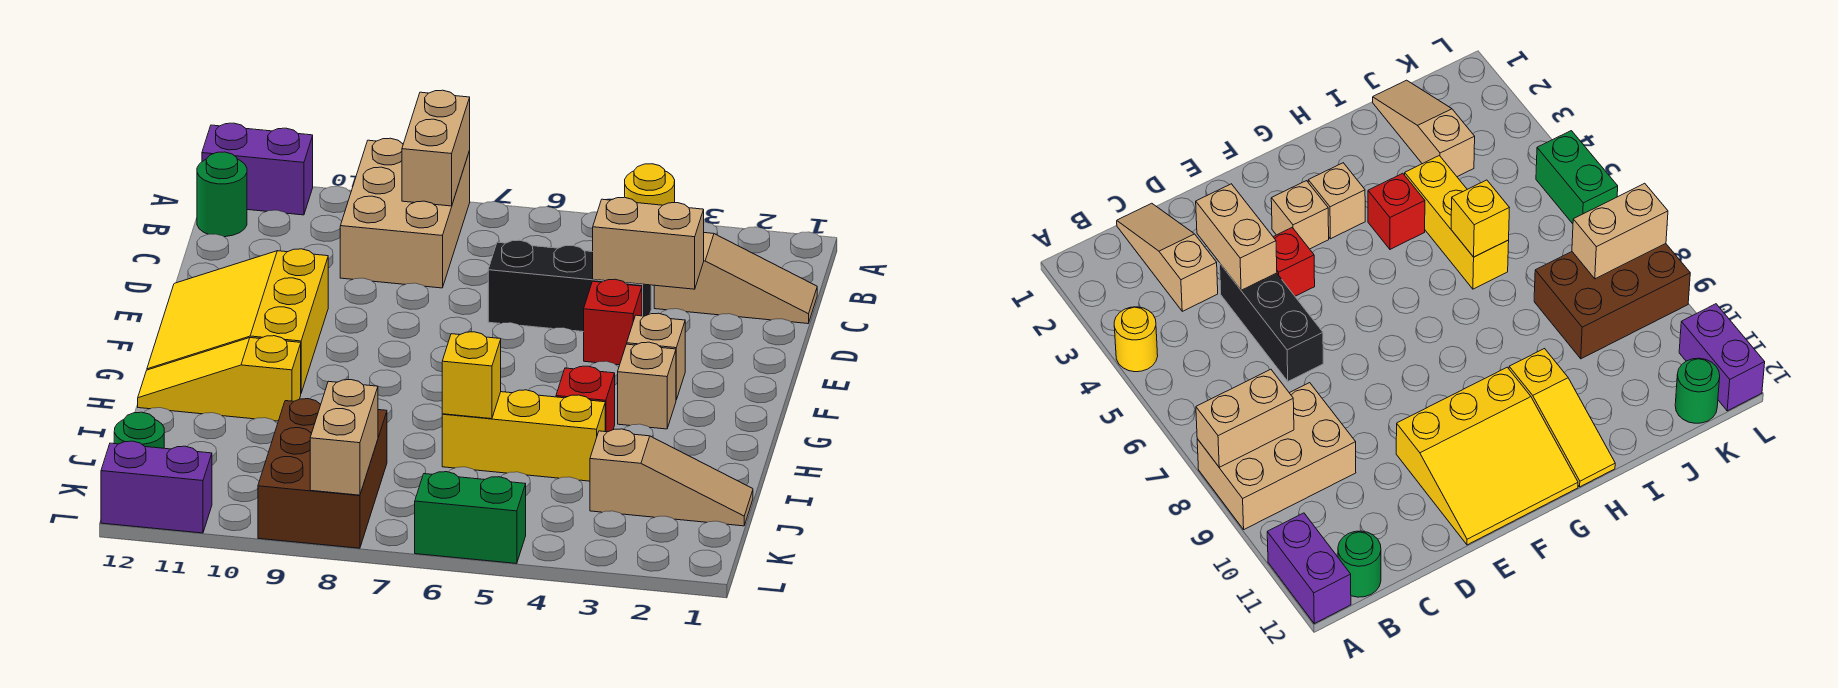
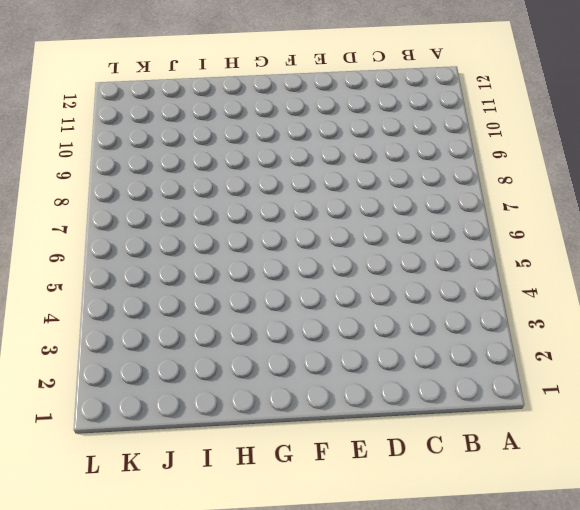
none -> yellow round brick A4 level 1
none -> tan brick A8:C9 level 1
none -> purple brick A11:A12 level 1

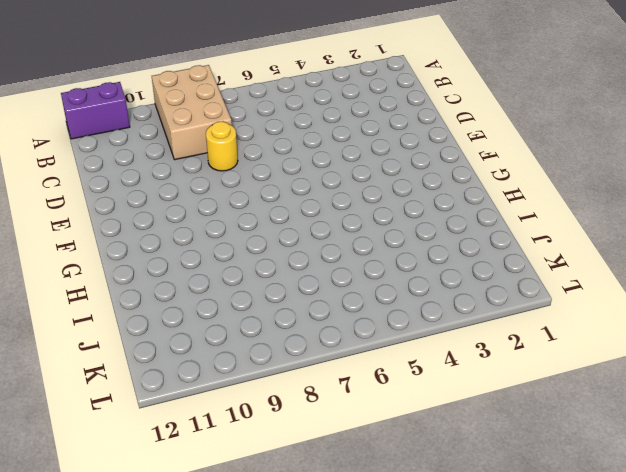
yellow round brick D8 level 1 -> yellow round brick A4 level 1
none -> green round brick B12 level 1
none -> tan slope C1:C3 level 1 top 3
none -> black brick D4:D6 level 1

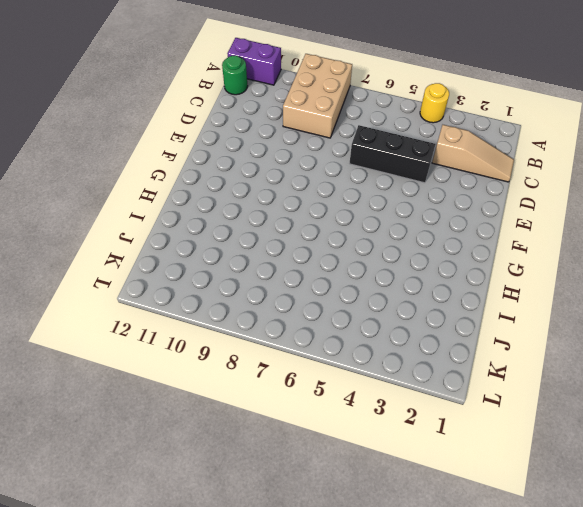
none -> red brick E4 level 1
none -> yellow slope E10:G12 level 1 top 10
none -> tan brick F3 level 1

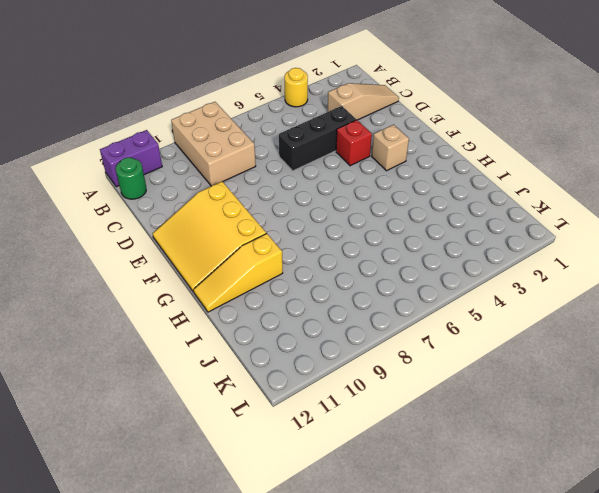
none -> tan brick G3 level 1
none -> red brick H4 level 1
none -> yellow brick I4:I6 level 1

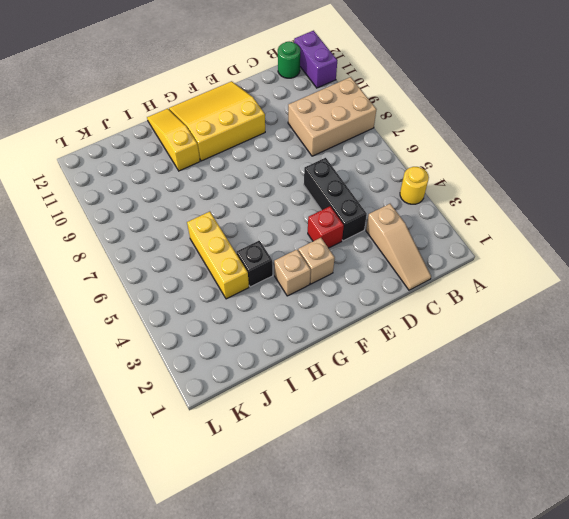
black brick H4 level 1 -> red brick H4 level 1
none -> tan slope J1:J3 level 1 top 3
none -> brown brick J8:L9 level 1
none -> green round brick K12 level 1

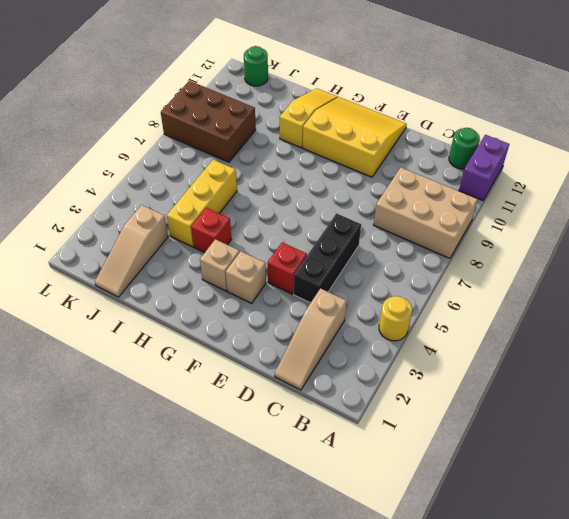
none -> green brick L5:L6 level 1
none -> purple brick L11:L12 level 1
none -> tan brick A8:B8 level 2

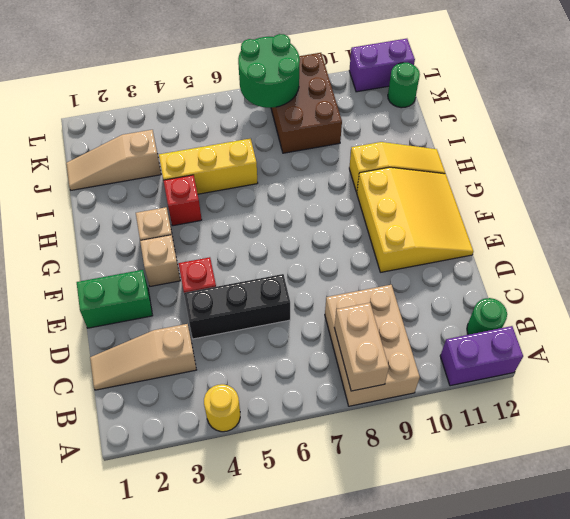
green brick E1:E2 level 1 -> green brick L5:L6 level 1
green round brick K7:L8 level 2 -> tan brick K8:L8 level 2
none -> tan brick D3:D4 level 2
none -> yellow brick I6 level 2

